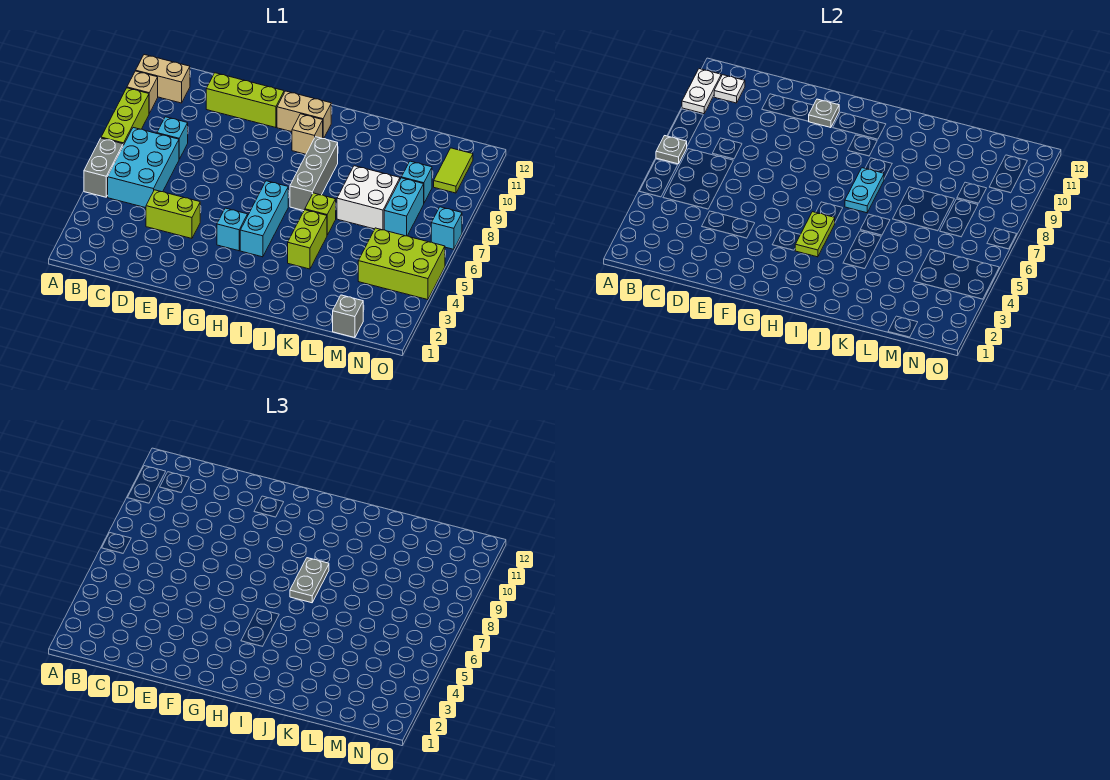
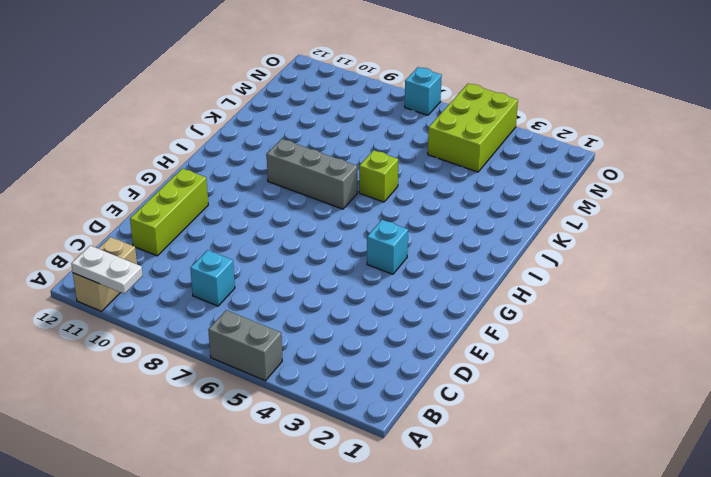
none -> lime brick A7:A9 level 1
none -> tan brick A10 level 1
none -> cyan brick B5:C7 level 1

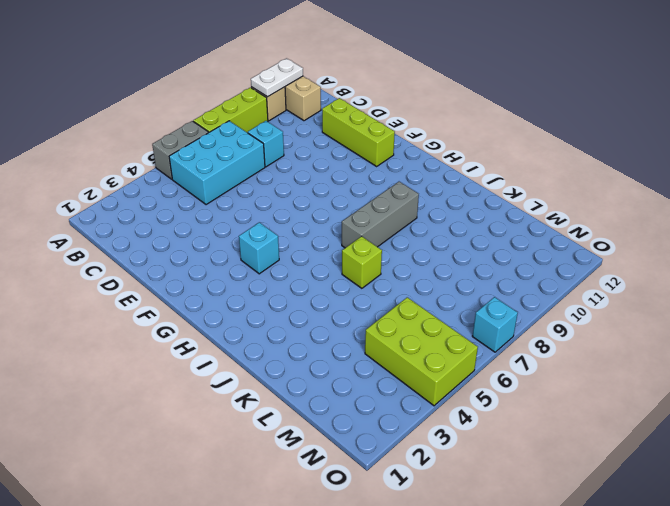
none -> lime brick D4:E4 level 1
none -> tan brick G11:H11 level 1
none -> cyan brick H4:H6 level 1

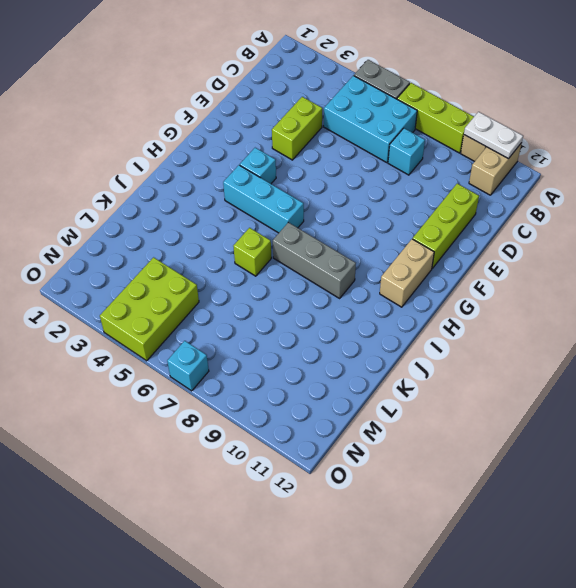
none -> tan brick H10 level 1
none -> lime brick J4:J5 level 1
none -> white brick K7:L8 level 1

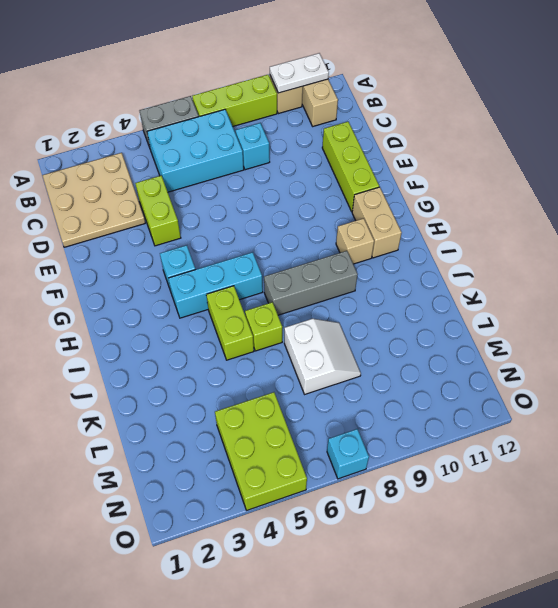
tan plate B1:D3 level 1 -> none
lime brick I5:J5 level 1 -> lime brick J4:J5 level 1
white slope K7:L8 level 1 top 7 -> white brick K7:L8 level 1
none -> grey brick M1 level 1
none -> cyan brick M7:M8 level 1
none -> cyan brick M9 level 1

